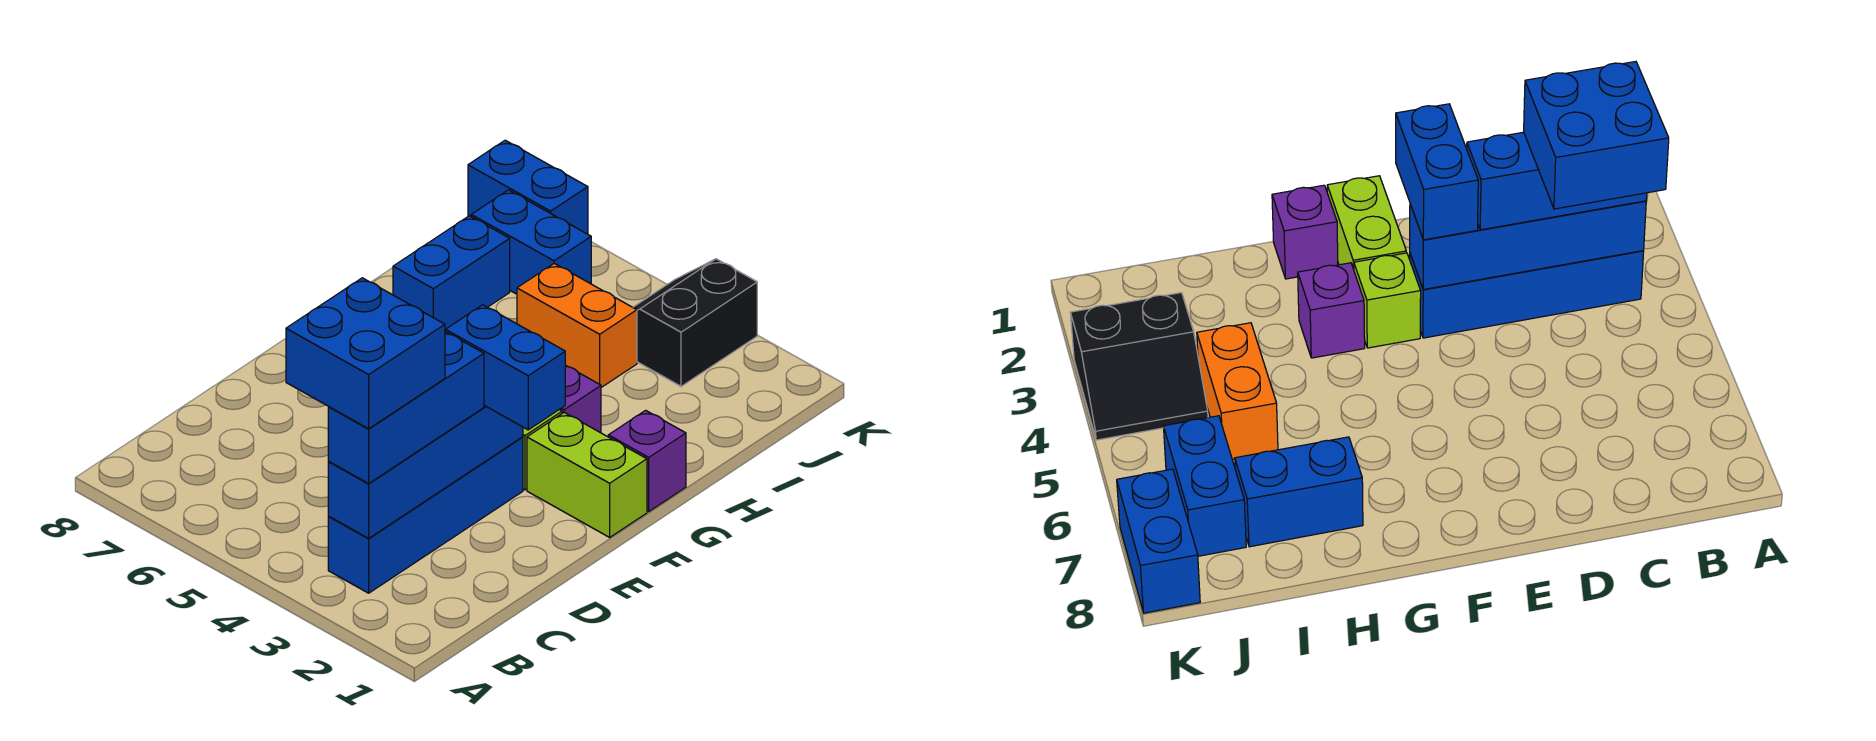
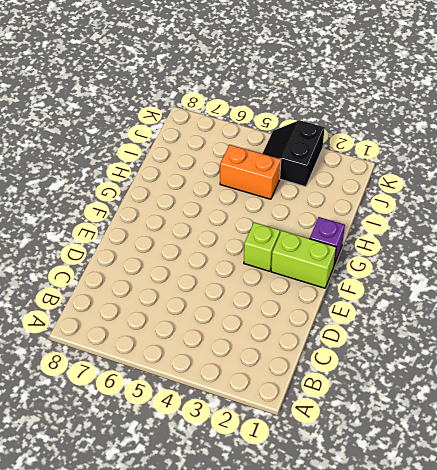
none -> blue brick B3:E3 level 1
none -> purple brick G3 level 1
none -> blue brick H7:I7 level 1

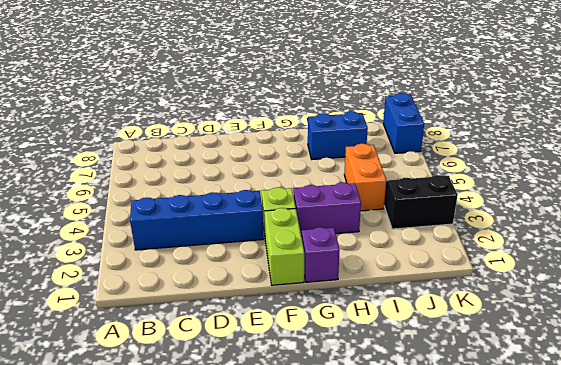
purple brick G3:H3 level 1 -> purple brick G3 level 1
none -> blue brick J6:J7 level 1
none -> blue brick B3:E3 level 2
none -> blue brick B3:D3 level 3

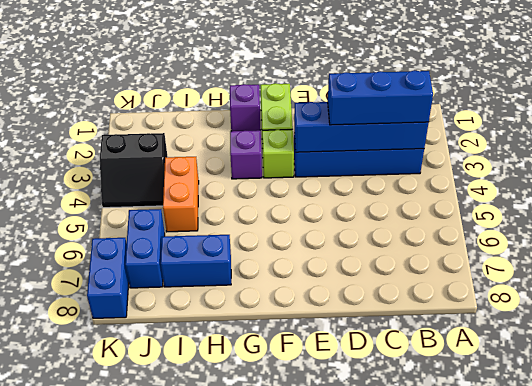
none -> blue brick E2:E3 level 3
none -> blue brick B3:C4 level 4

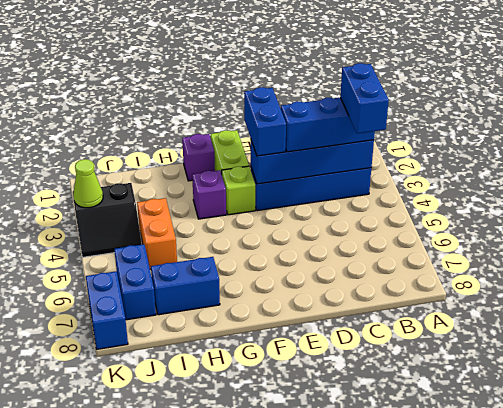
blue brick B3:B4 level 4 -> blue brick B3:C4 level 4
lime cone K3 level 2 -> none

